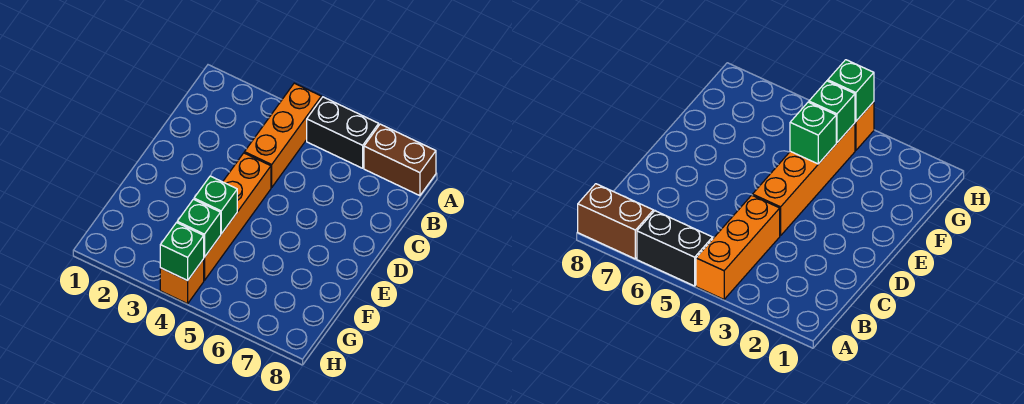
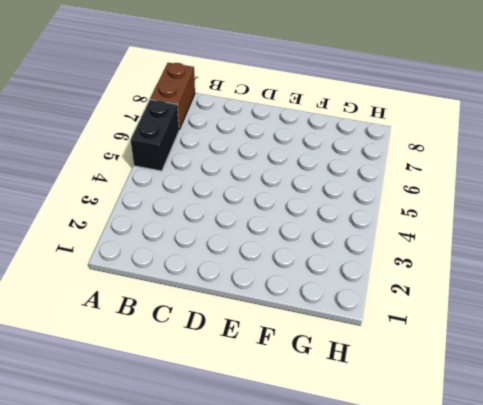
none -> orange brick A4:C4 level 1
none -> orange brick D4:G4 level 1

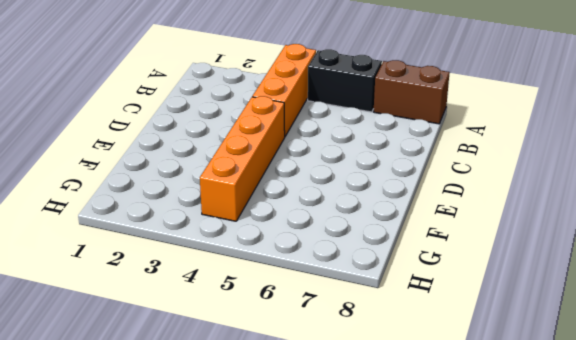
none -> orange brick H4 level 1
none -> green brick F4 level 2

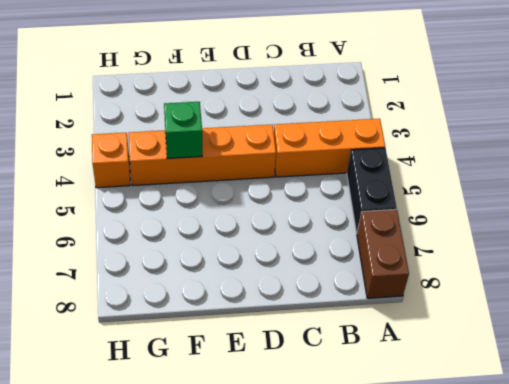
none -> green brick G4 level 2
none -> green brick H4 level 2

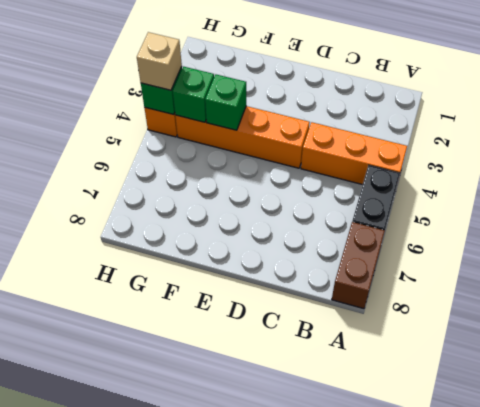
tan brick H4 level 3 -> none

